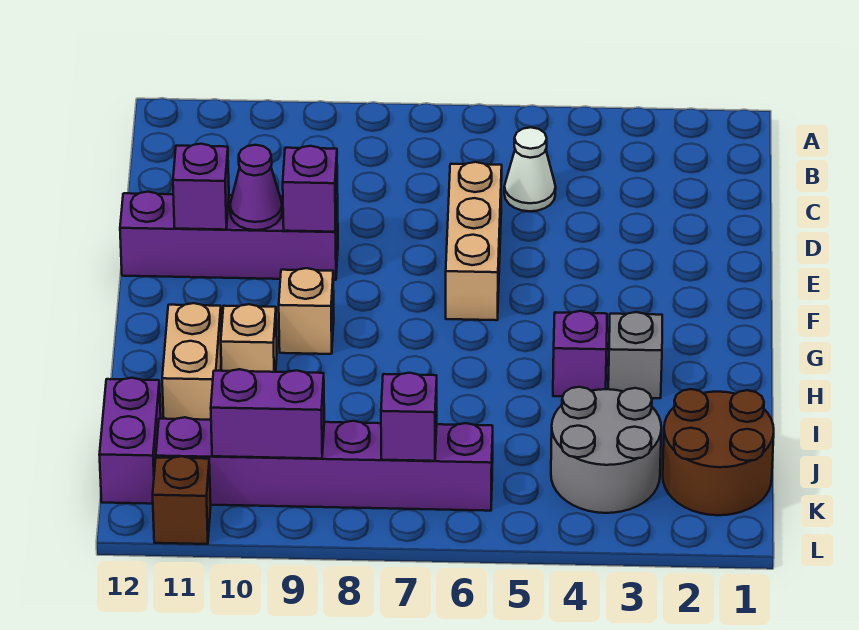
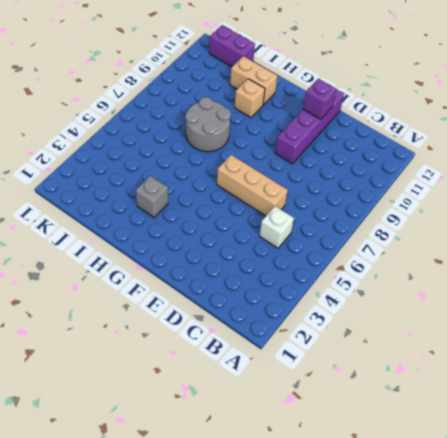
white brick C5 level 1 -> white cone C5 level 1
grey round brick H7:I8 level 1 -> grey round brick J3:K4 level 1
none -> tan brick G9 level 1
none -> purple brick H4 level 1
none -> brown round brick J1:K2 level 1

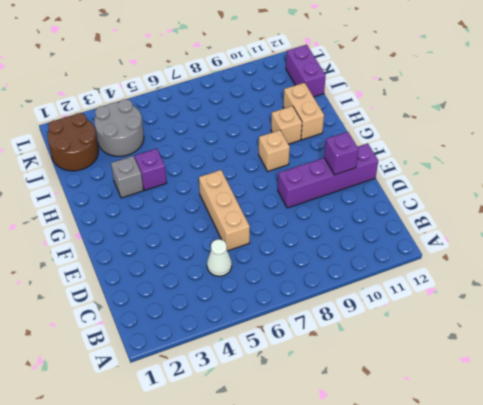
none -> purple brick K6:K11 level 1
none -> brown brick L11 level 1
none -> purple brick E9 level 2

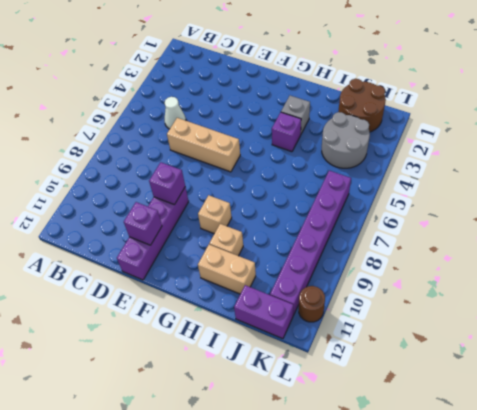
brown round brick L11 level 1 -> brown brick L11 level 1
none -> purple cone E10 level 2
none -> purple brick K7 level 2
none -> purple brick K9:K10 level 2

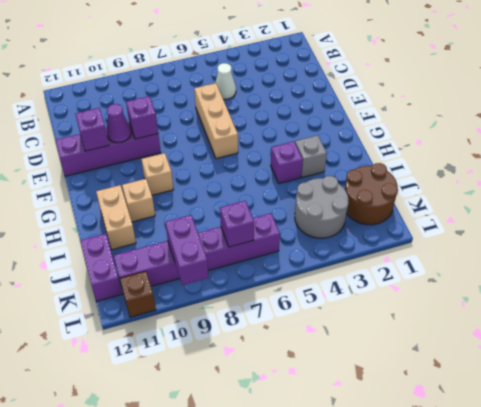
purple brick K9:L9 level 2 -> purple brick K9:K10 level 2

